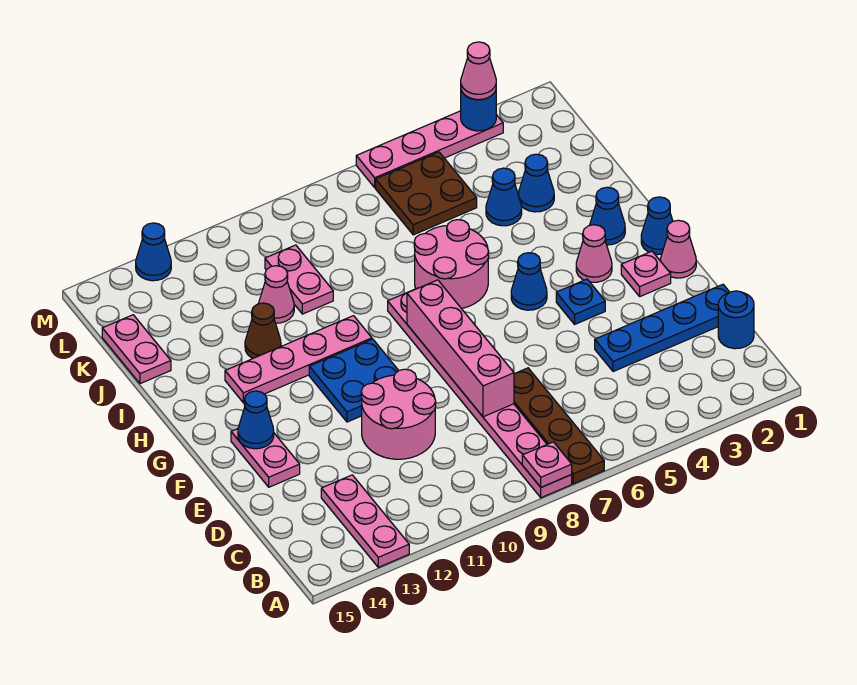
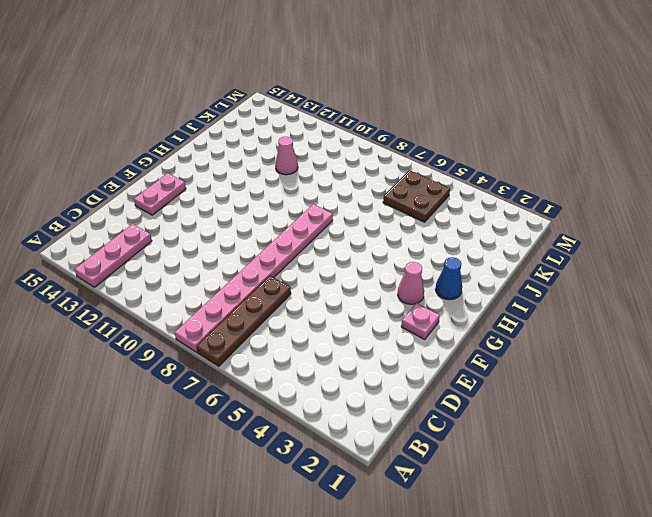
none -> blue round brick C1 level 1
none -> blue plate D1:D4 level 1
none -> pink round brick D10:E11 level 1
none -> pink cone F1 level 1

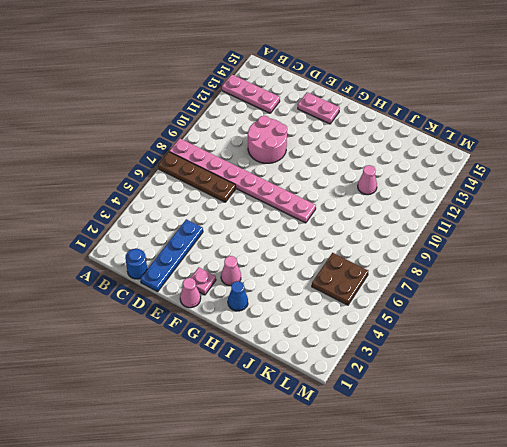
none -> blue plate F4 level 1
none -> blue plate F10:G11 level 1
none -> blue cone G1 level 1
none -> blue cone G5 level 1

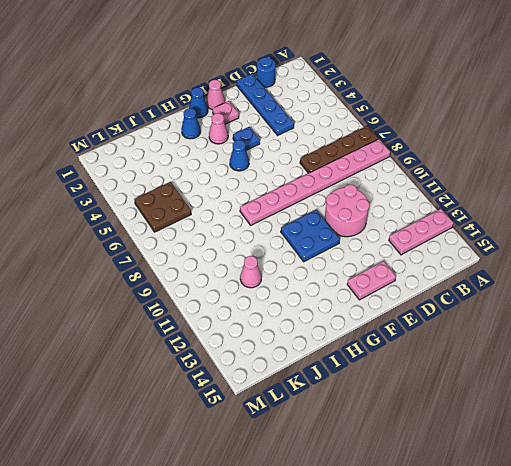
none -> pink round brick H6:I7 level 1
none -> pink plate H10:H13 level 1
none -> brown cone I12 level 1
none -> blue cone J3 level 1

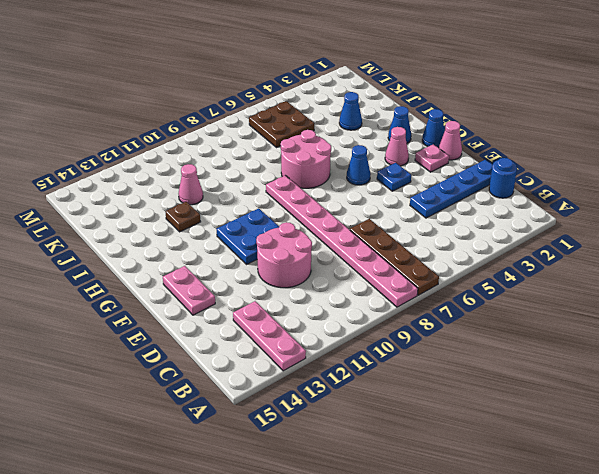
brown plate I12 level 1 -> brown cone I12 level 1
none -> pink plate H10:H13 level 1
none -> blue cone J4 level 1
none -> pink plate J10:K10 level 1
none -> pink plate J15:K15 level 1

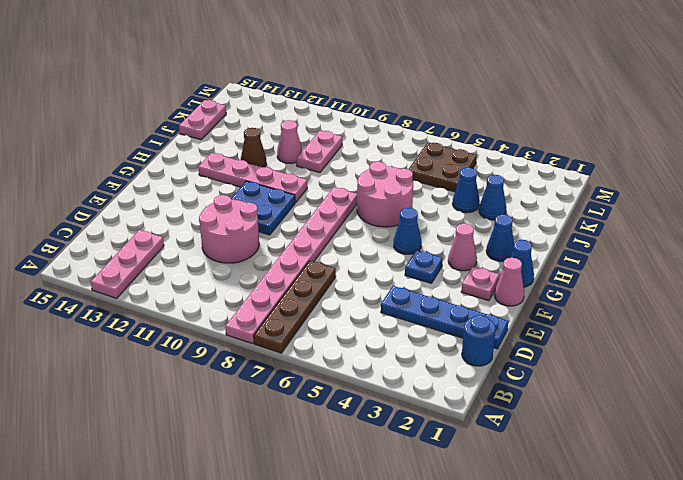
none -> pink plate E14:F14 level 1
none -> pink plate M3:M6 level 1
none -> blue cone M13 level 1
none -> pink plate A8 level 2

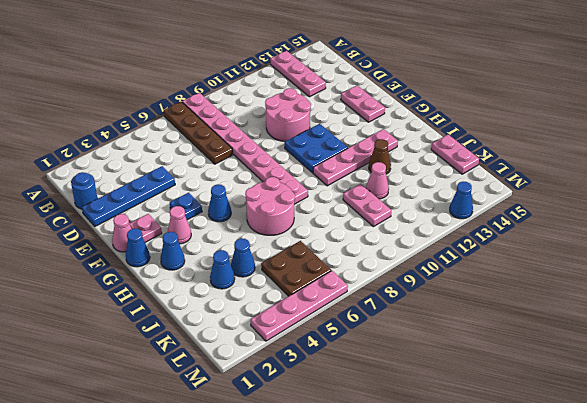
none -> pink plate A8 level 2
none -> pink brick D8:G8 level 2
none -> blue cone F14 level 2
none -> blue round brick M3 level 2

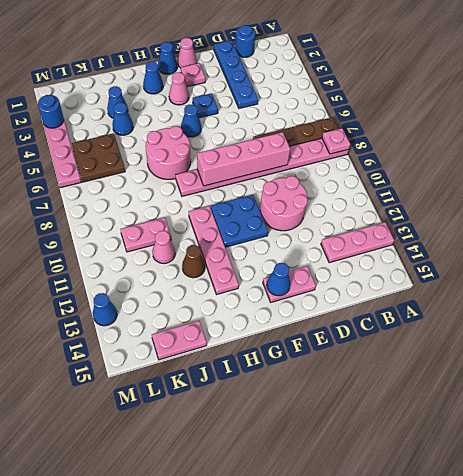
none -> pink cone M3 level 3

